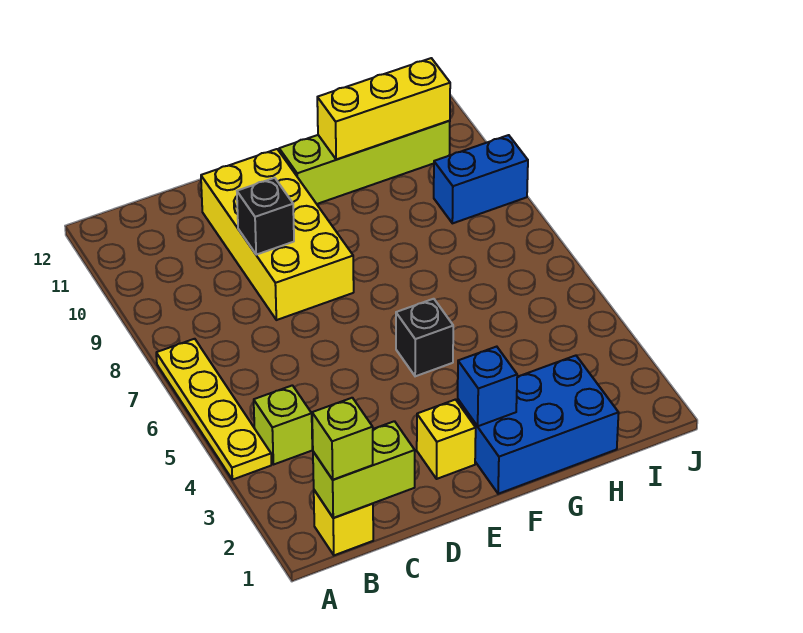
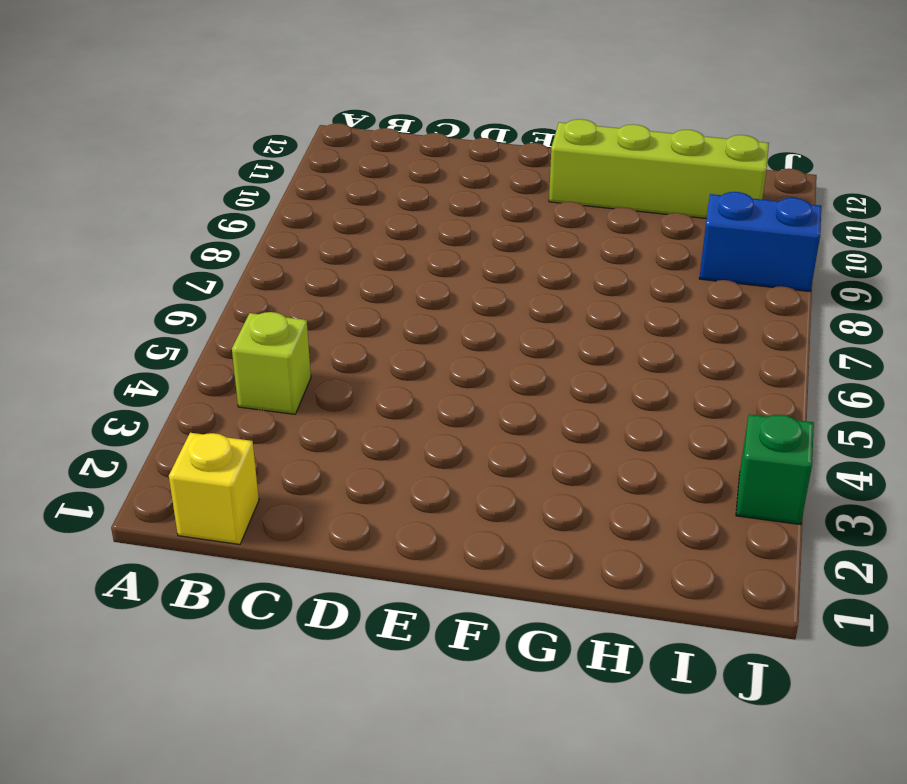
green brick J3 level 1 -> none
none -> yellow plate A4:A7 level 1
none -> yellow brick D8:E11 level 1
none -> yellow brick E2 level 1

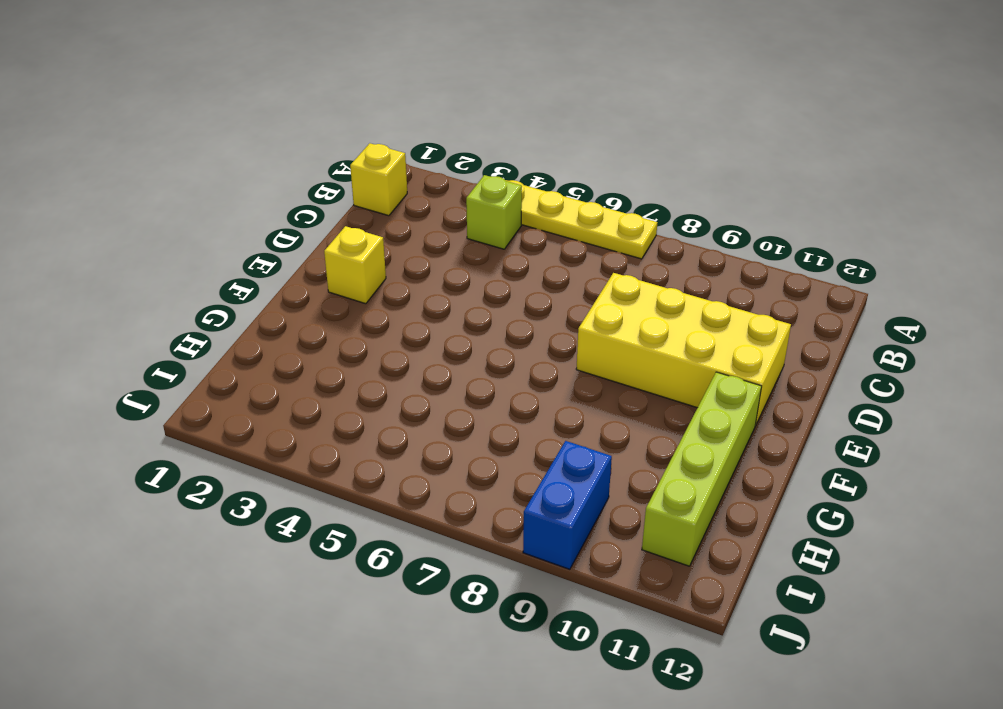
none -> blue brick F1:H2 level 1
none -> black brick F5 level 1
none -> lime brick B1:C1 level 2

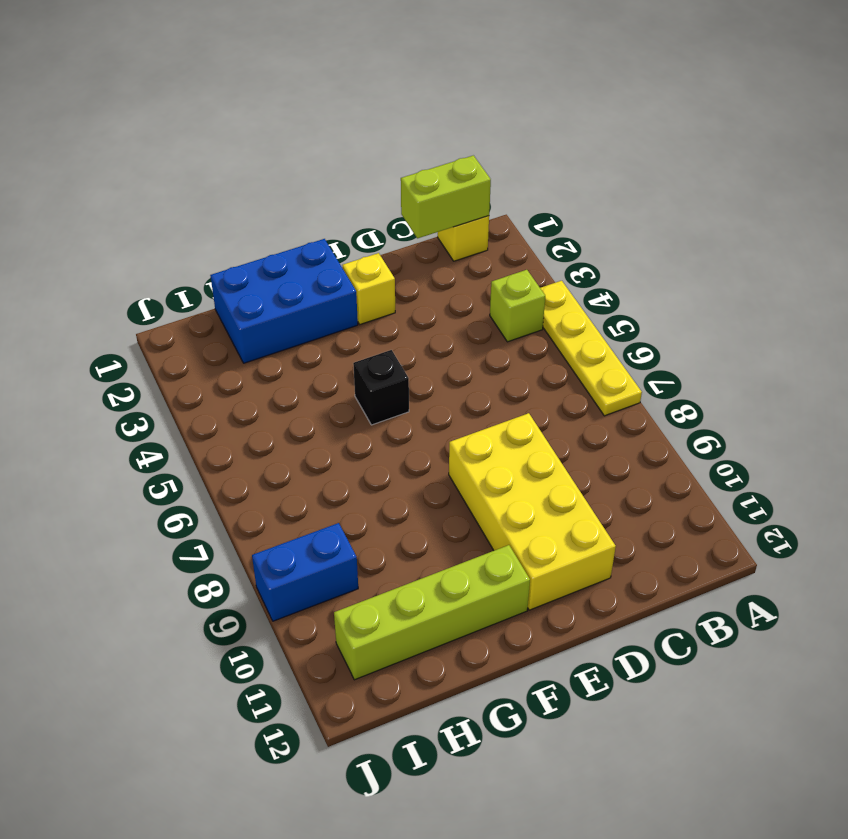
none -> black brick D9 level 2
none -> blue brick F2 level 2
none -> yellow brick G11:I11 level 2

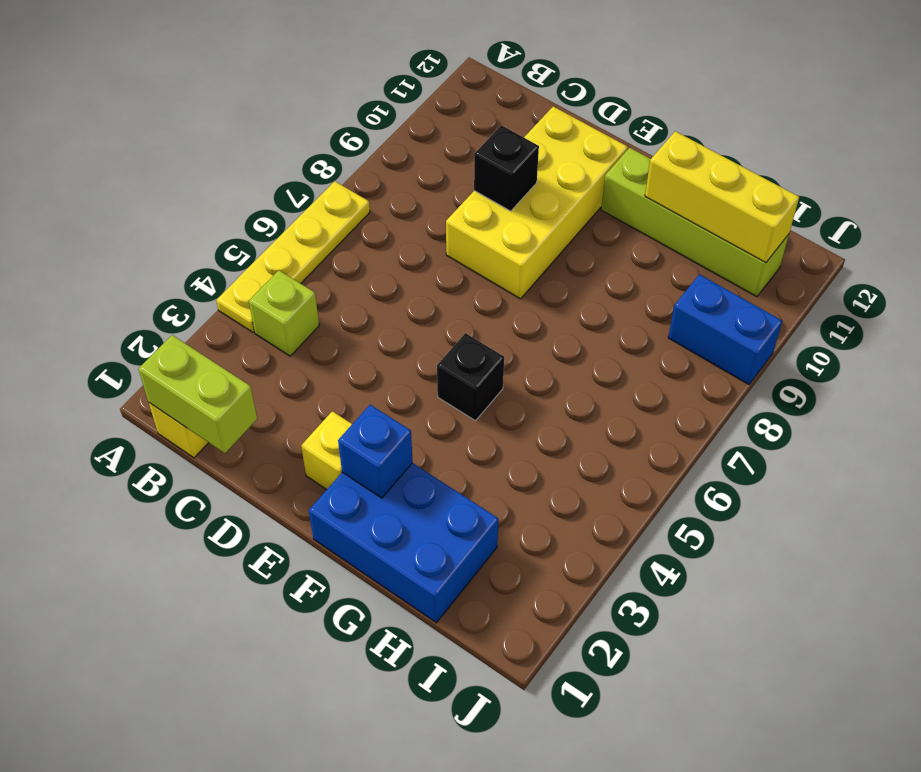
none -> lime brick B1 level 3

